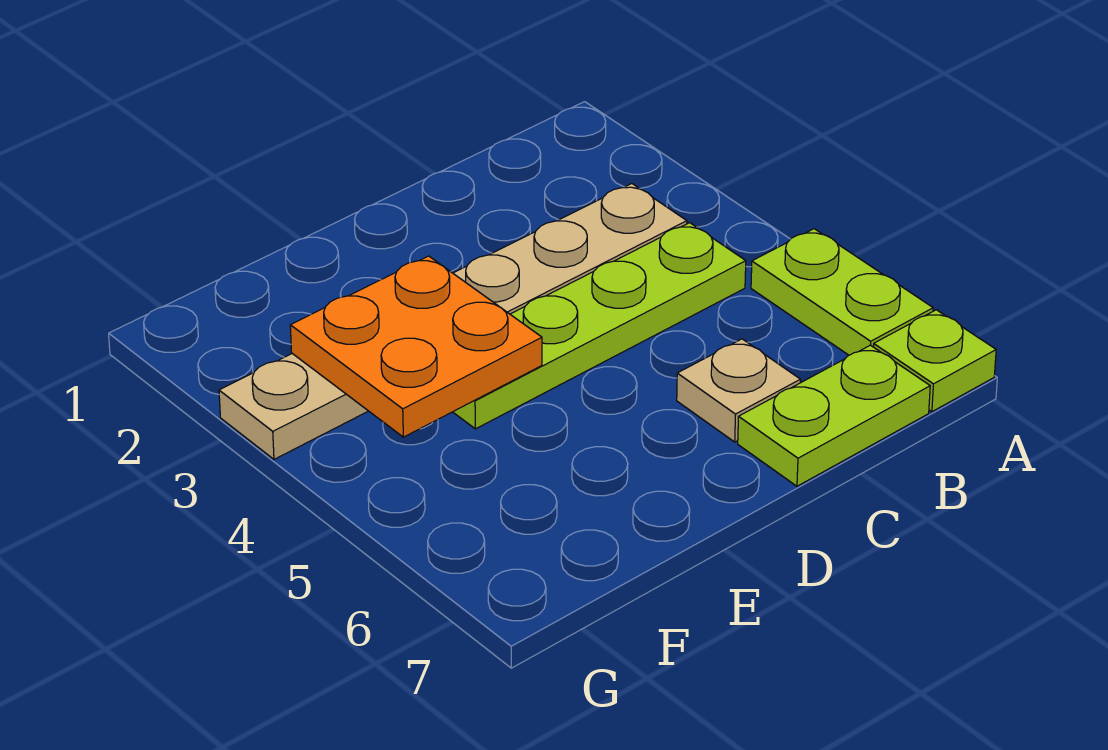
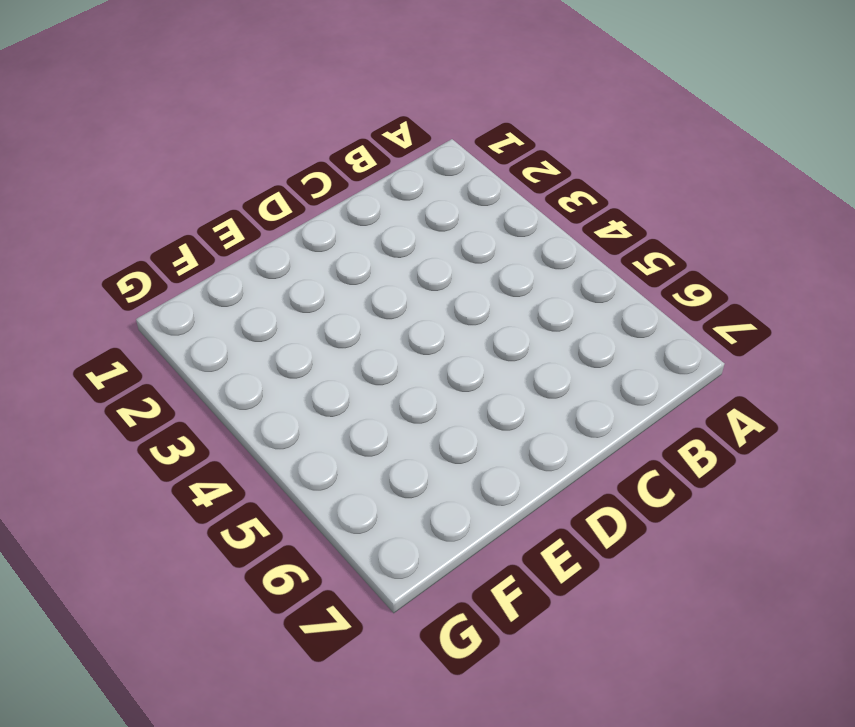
none -> lime plate A5:A6 level 1
none -> lime plate A7 level 1

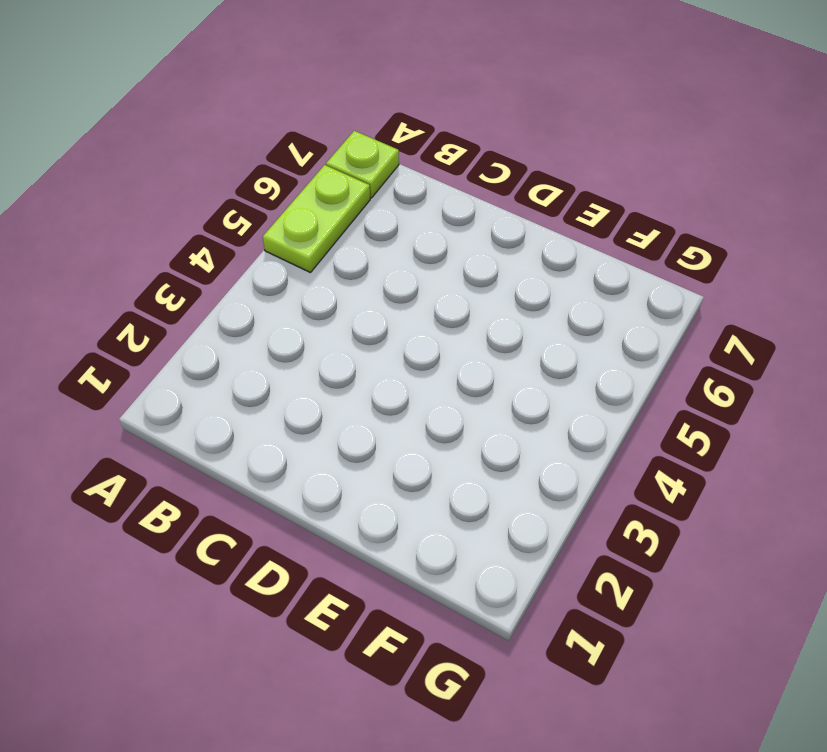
none -> tan plate B3:G3 level 1
none -> lime plate B4:E4 level 1

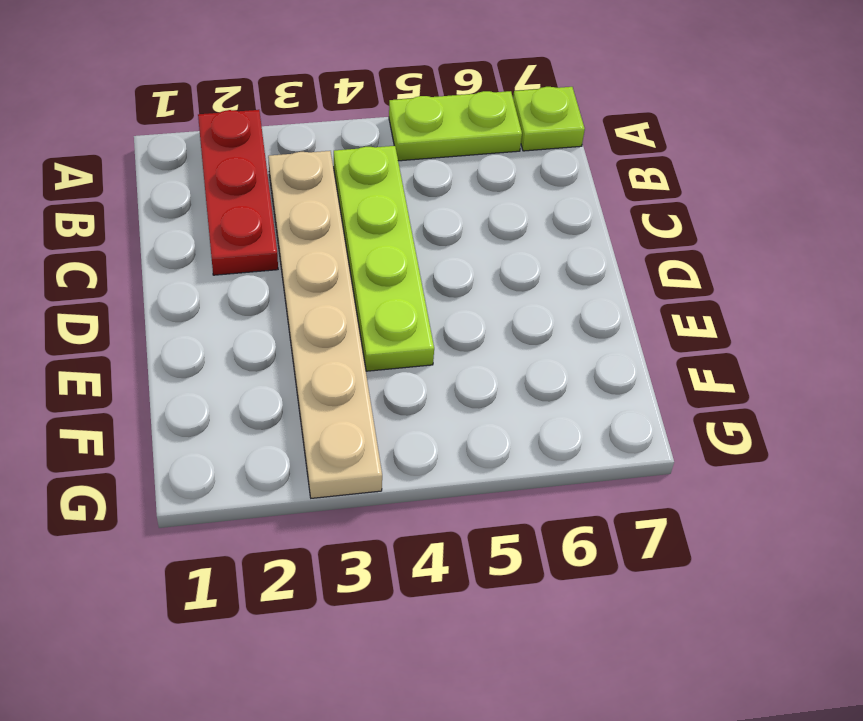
red plate A2:C2 level 1 -> none
none -> lime plate B7:C7 level 1
none -> tan plate C6 level 1

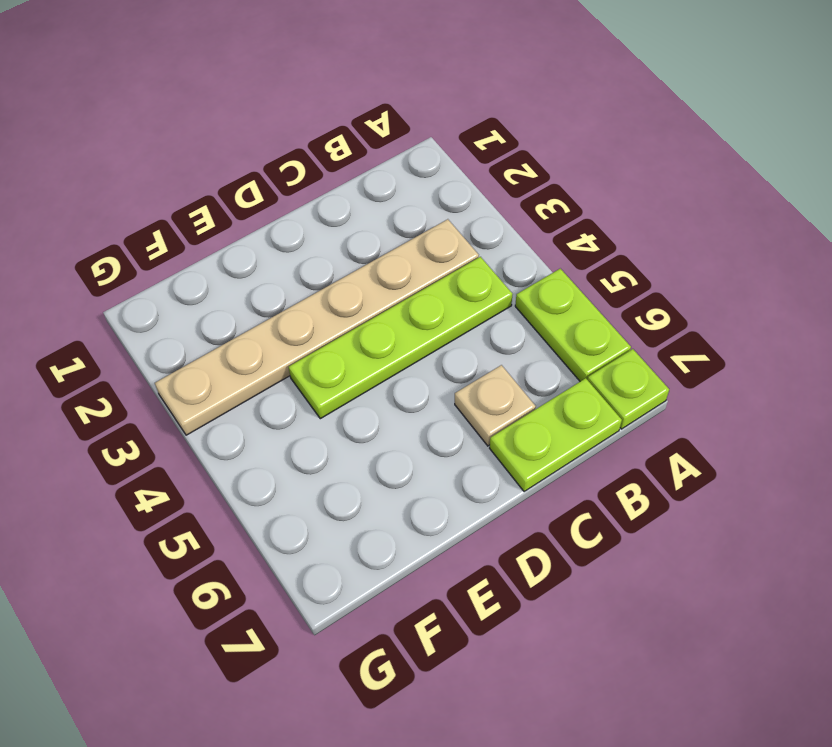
none -> orange plate E3:F4 level 2

